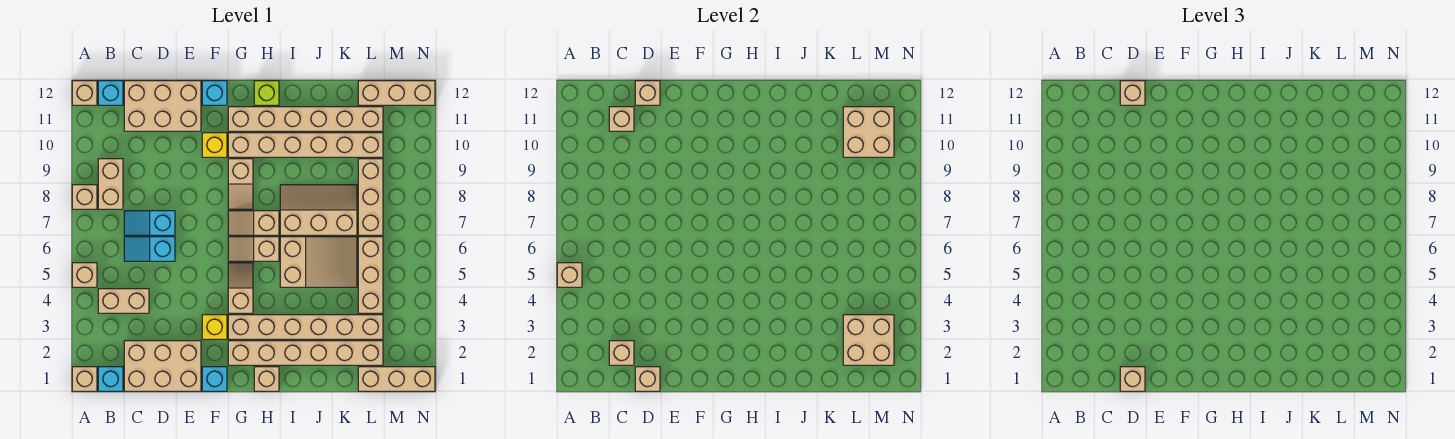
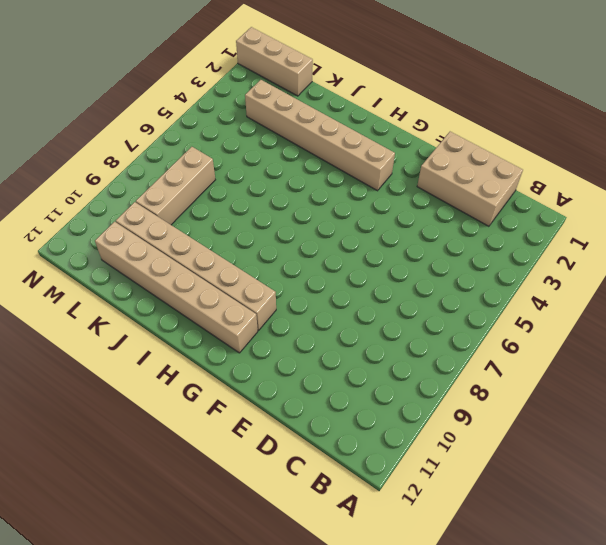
none -> tan brick A1 level 1
none -> tan brick A5 level 1
none -> tan brick A8 level 1
none -> tan brick A12 level 1

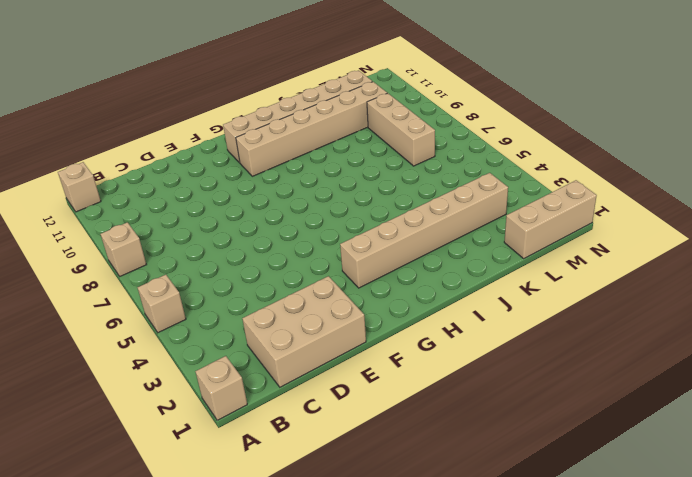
none -> cyan brick B1 level 1
none -> tan brick B4:C4 level 1
none -> tan brick B8:B9 level 1
none -> cyan brick B12 level 1

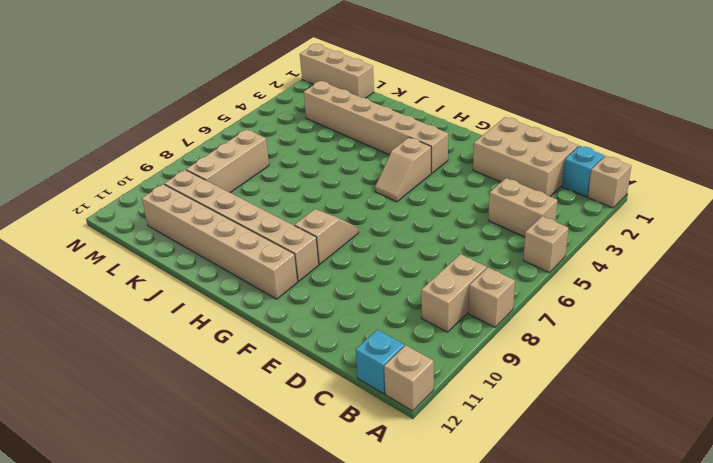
none -> cyan slope C6:D6 level 1 top D
none -> cyan slope C7:D7 level 1 top D
none -> tan brick C11:E12 level 1
none -> cyan brick F1 level 1

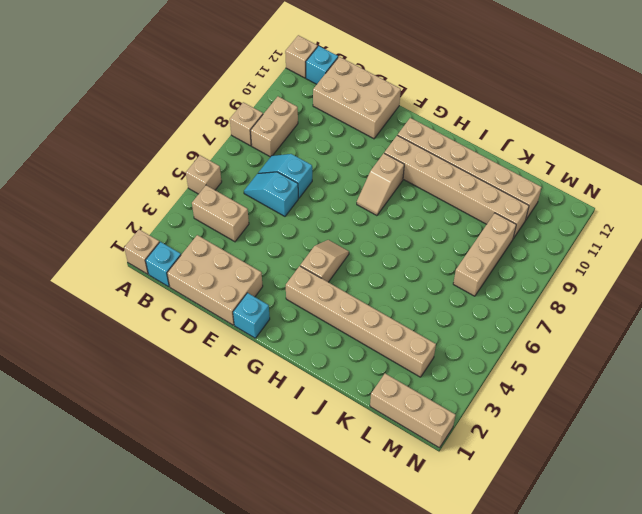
none -> yellow brick F3 level 1
none -> yellow brick F10 level 1
none -> cyan brick F12 level 1
none -> tan brick G2:L2 level 1

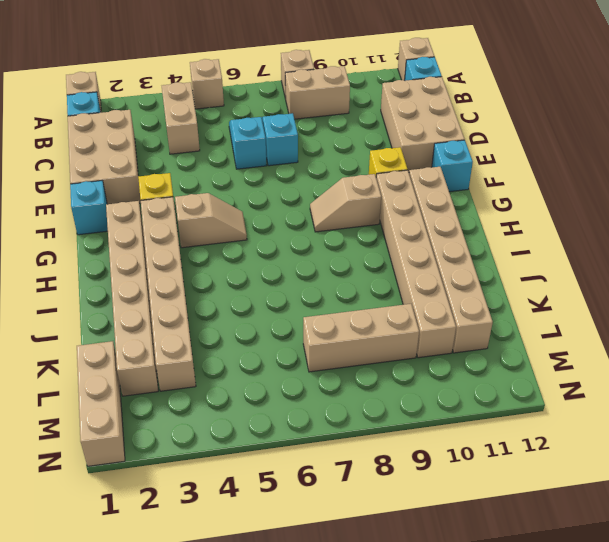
none -> tan slope G6:H6 level 1 top H
none -> tan slope G7:H7 level 1 top H
none -> tan brick H1 level 1
none -> lime brick H12 level 1

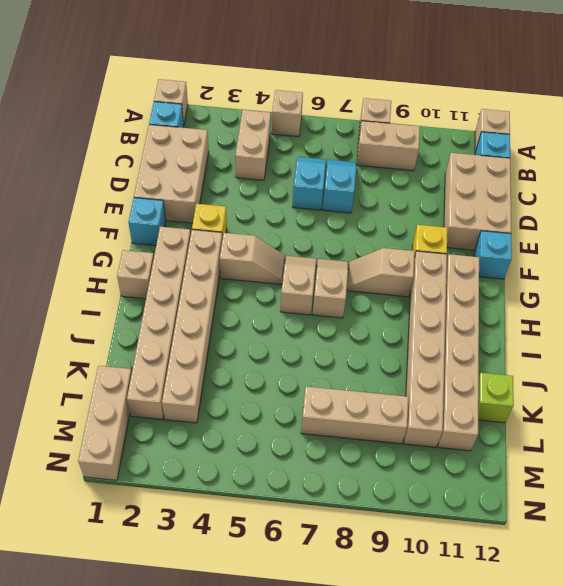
lime brick K12 level 1 -> lime brick H12 level 1
none -> tan slope I5:K6 level 1 top I
none -> tan slope I7:K8 level 1 top 7
none -> tan brick L4:L6 level 1
none -> tan brick L12:N12 level 1

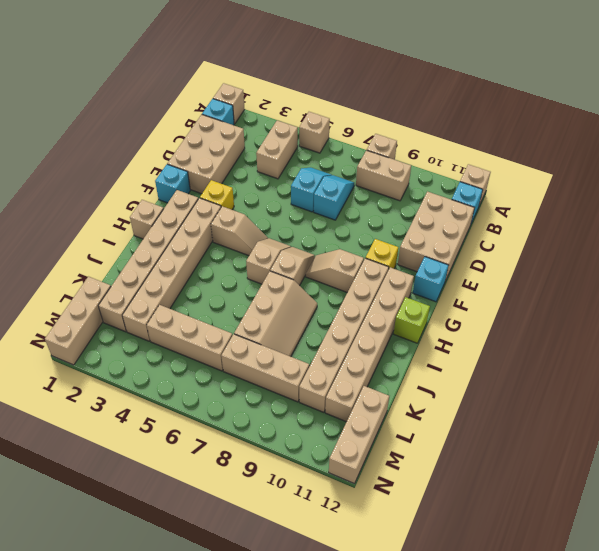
none -> tan slope I5:K6 level 1 top I
none -> tan brick A5 level 2
none -> tan brick C2 level 2
none -> tan brick C11 level 2

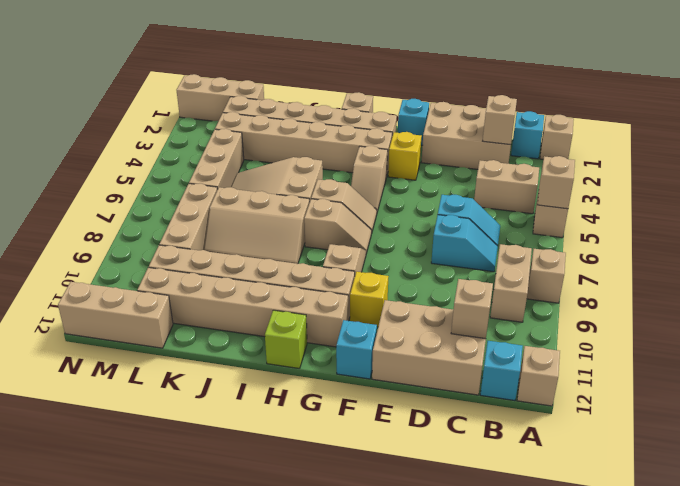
none -> tan brick D1 level 2
none -> tan brick D12 level 2
none -> tan brick L2:M3 level 2
none -> tan brick L10:M11 level 2

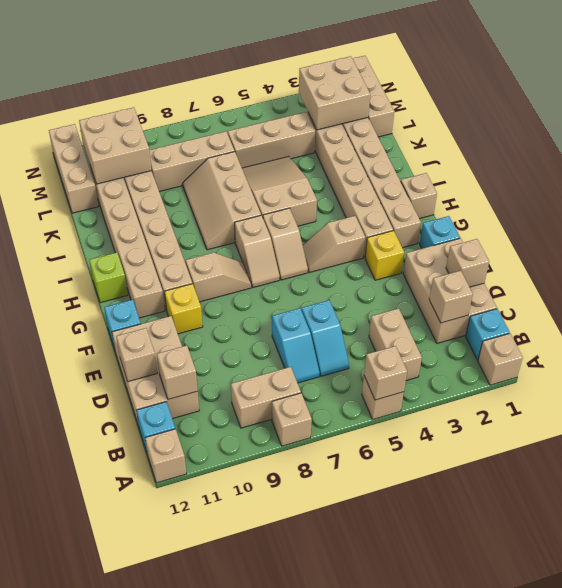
none -> tan brick D1 level 3
none -> tan brick D12 level 3

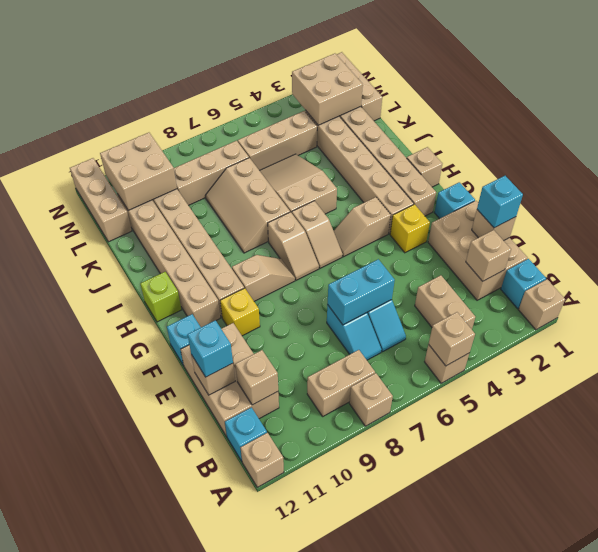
cyan brick D1 level 3 -> tan brick D1 level 3
cyan brick D6:D7 level 2 -> none
cyan brick D12 level 3 -> tan brick D12 level 3

